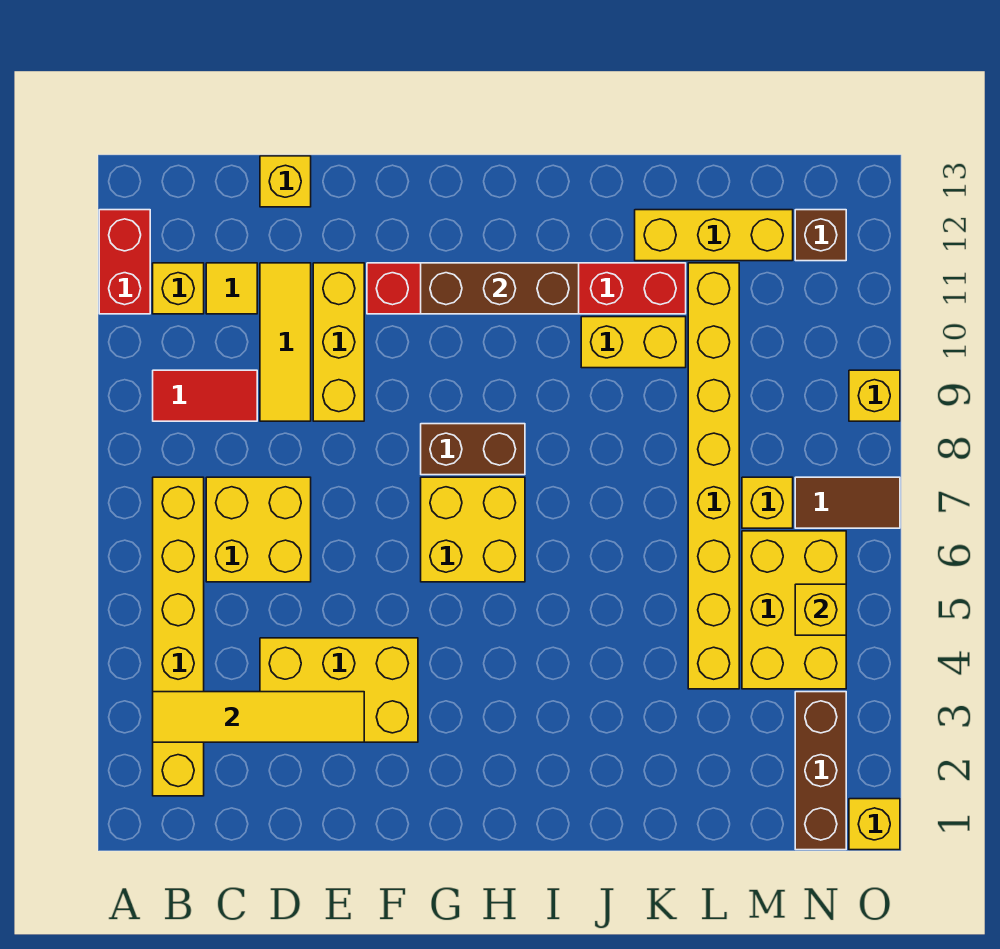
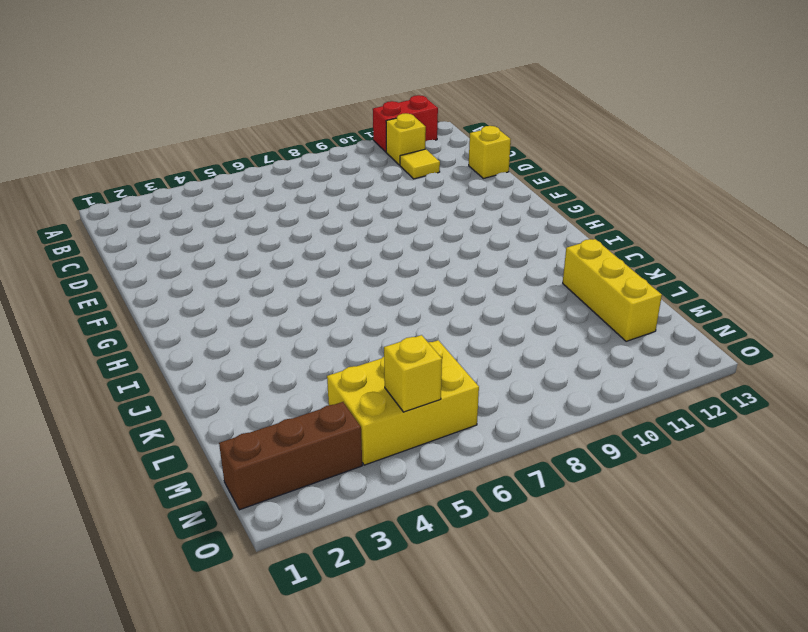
none -> yellow brick B2:B7 level 1
none -> red tile B9:C9 level 1
none -> yellow brick C6:D7 level 1

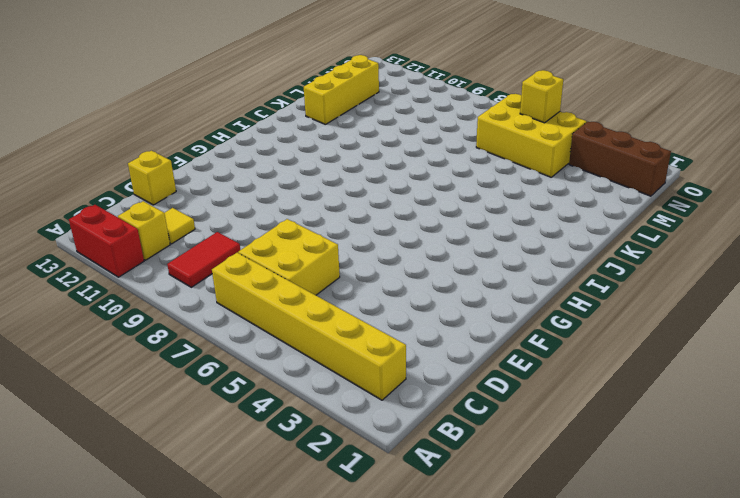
none -> yellow brick D3:F4 level 1
none -> yellow tile D9:D11 level 1
none -> yellow brick E9:E11 level 1

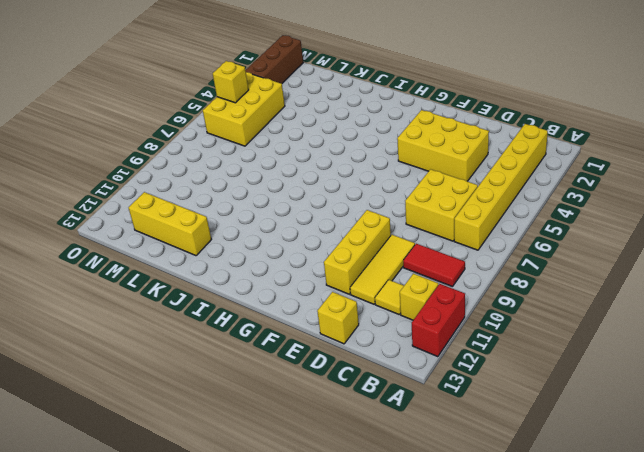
none -> red brick F11:K11 level 1
none -> yellow brick G6:H7 level 1
none -> brown brick G8:H8 level 1

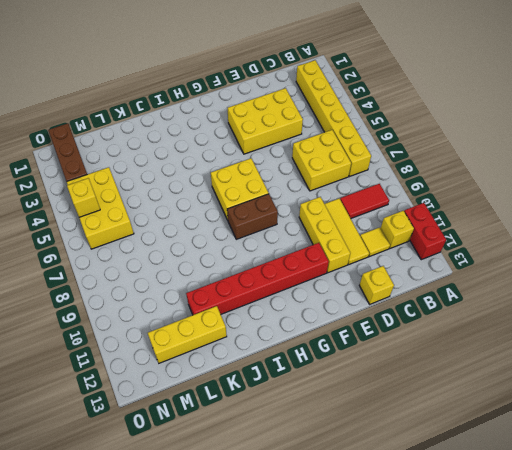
none -> yellow brick J10:K10 level 1
none -> yellow brick L4:L11 level 1
none -> yellow brick M7 level 1

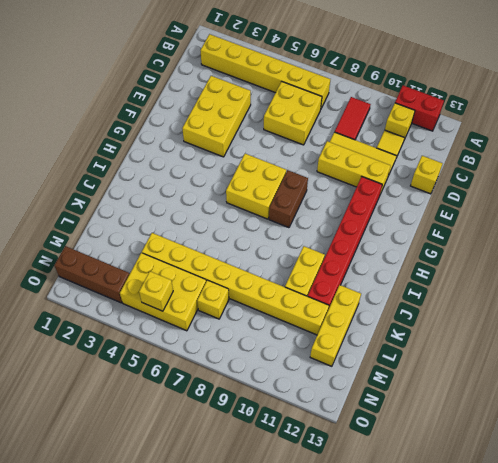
none -> brown tile N7:O7 level 1
none -> brown brick N12 level 1
none -> yellow brick O1 level 1

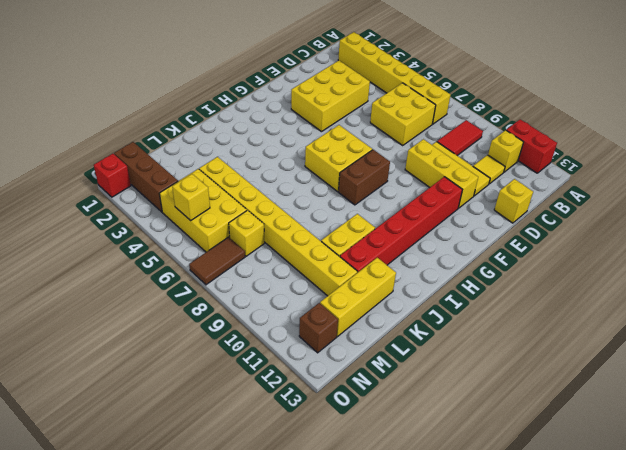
red brick O1 level 1 -> yellow brick O1 level 1
none -> yellow brick O9 level 1
none -> yellow tile B3:E3 level 2
none -> brown brick G11:I11 level 2

